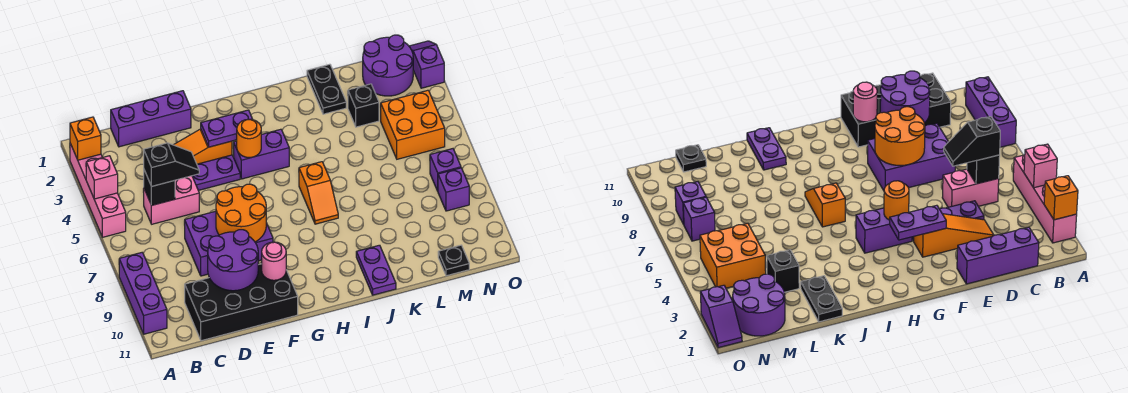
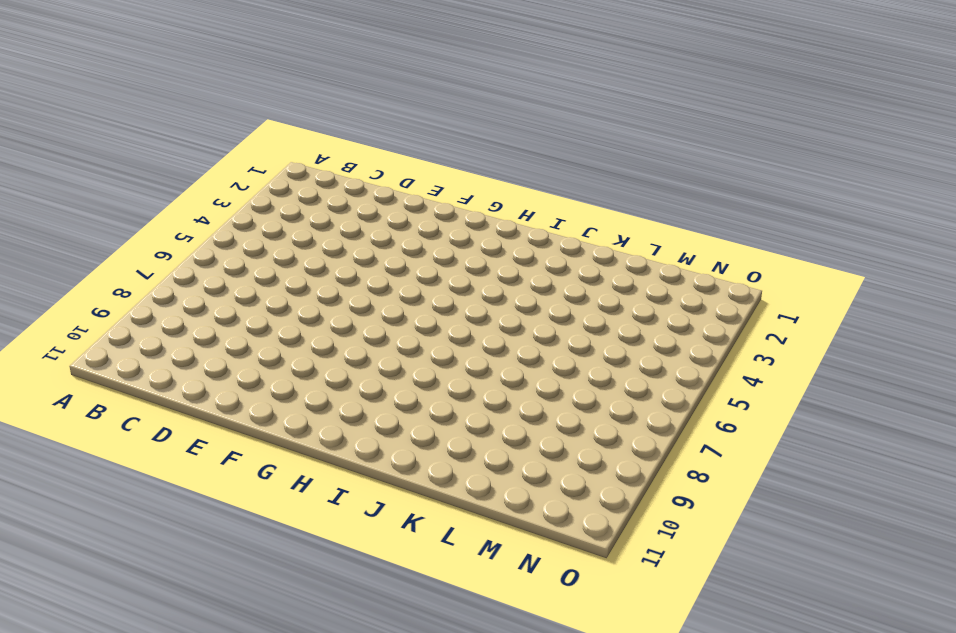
none -> pink brick A2:A5 level 1
none -> purple brick A8:A10 level 1
none -> purple brick C1:E1 level 1

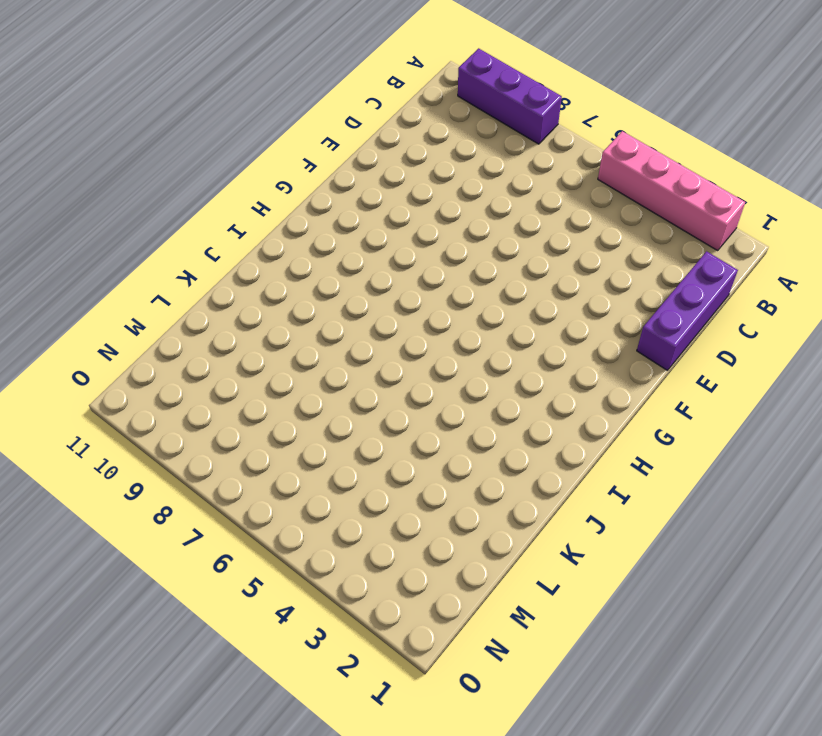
none -> pink brick C5:D5 level 1
none -> black brick C10:F11 level 1
none -> orange slope D3:F3 level 1 top F

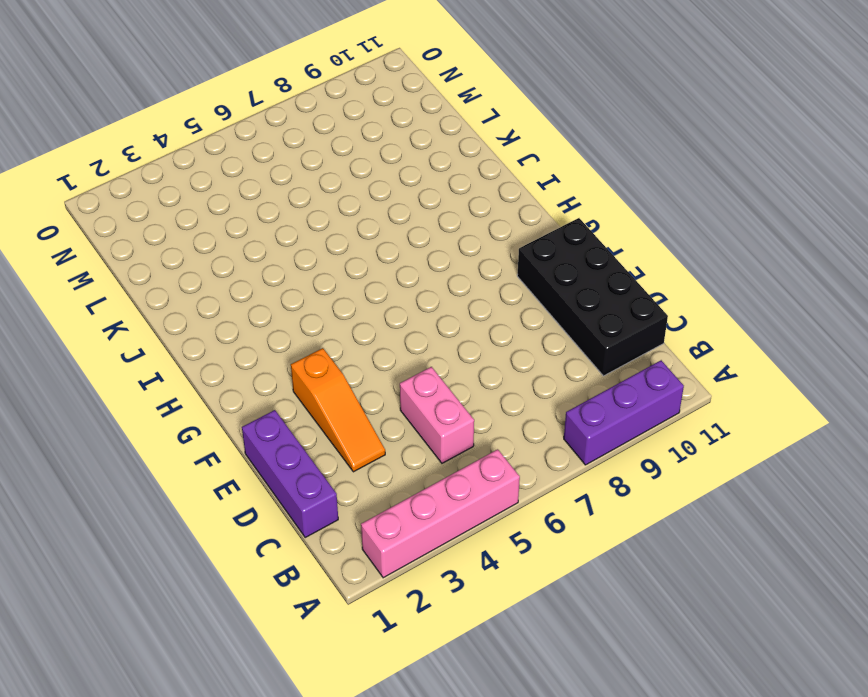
none -> purple plate D4:F4 level 1
none -> purple brick D7:F8 level 1
none -> purple brick G4:H4 level 1

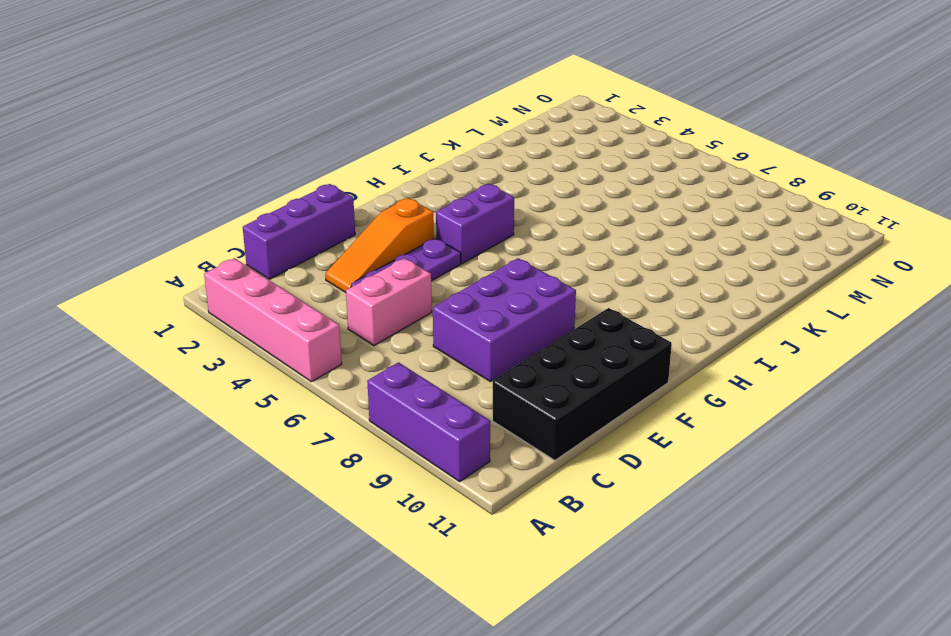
none -> orange slope I6:I7 level 1 top 6
none -> purple plate J10:J11 level 1
none -> black plate K1:K2 level 1

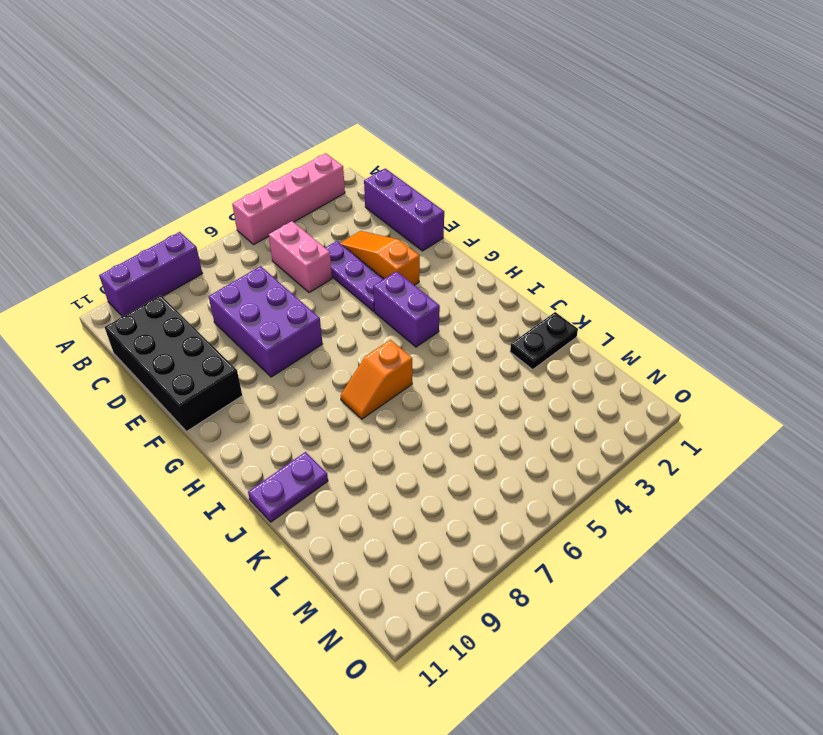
none -> black brick L3 level 1
none -> purple round brick M1:N2 level 1
none -> orange brick M4:N5 level 1

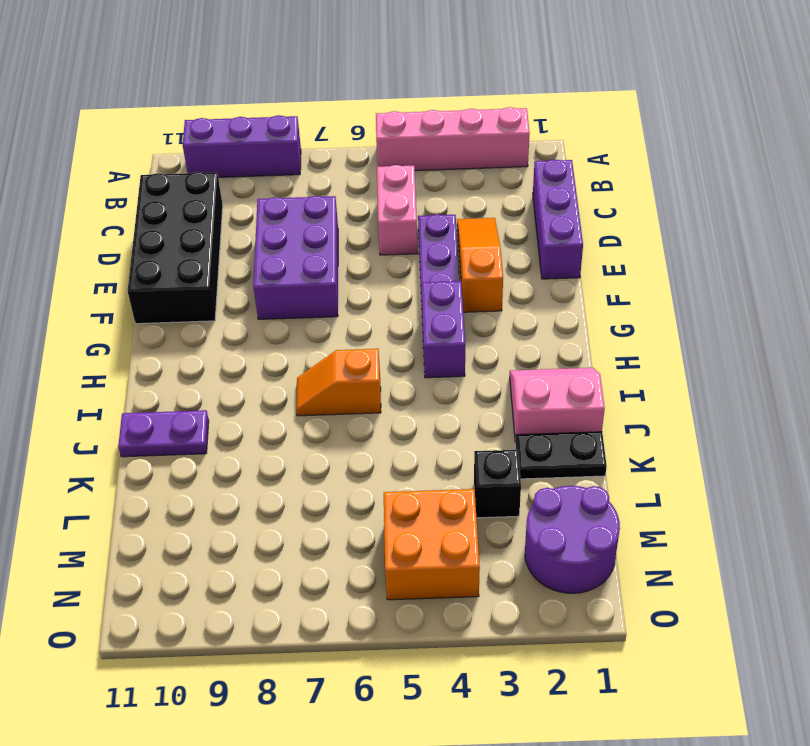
pink slope I1:J2 level 1 top J -> none
none -> black plate M11 level 1
none -> purple brick N7 level 1
none -> purple brick N8 level 1

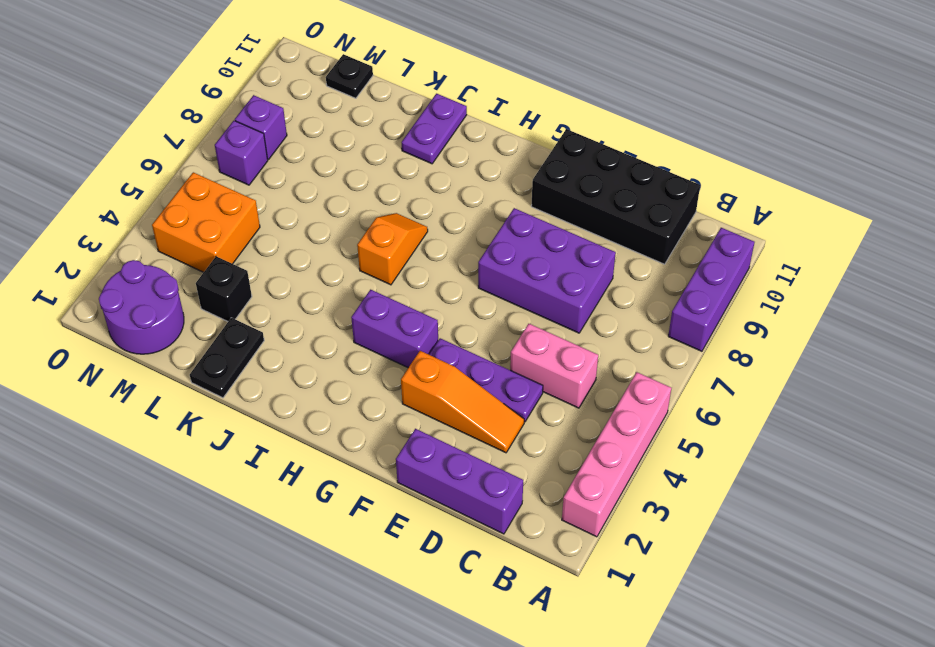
none -> purple slope O1:O2 level 1 top 2
none -> orange brick A2 level 2
none -> pink brick A4 level 2

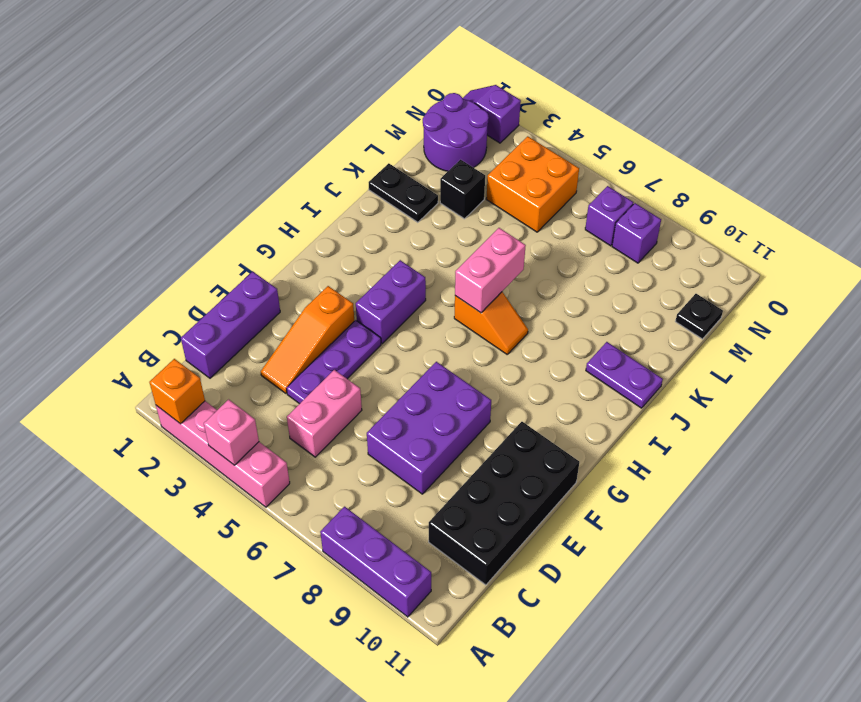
pink brick I6:J6 level 2 -> none
none -> black brick C5 level 2
none -> purple round brick D9:E10 level 2
none -> orange round brick E7:F8 level 2

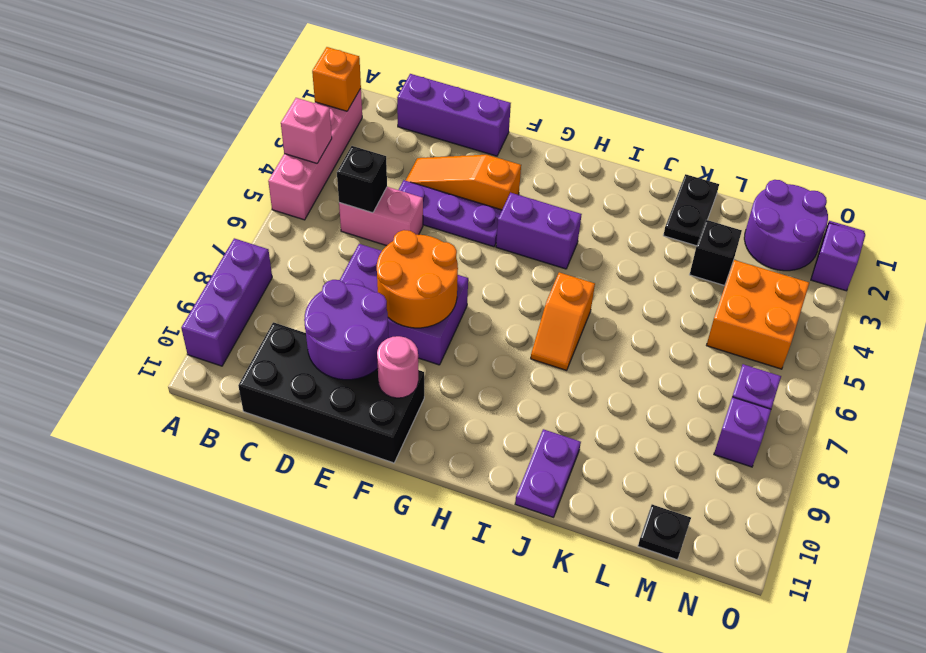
none -> purple plate F3:G3 level 2
none -> orange round brick G4 level 2
none -> black slope C5:D5 level 3 top C

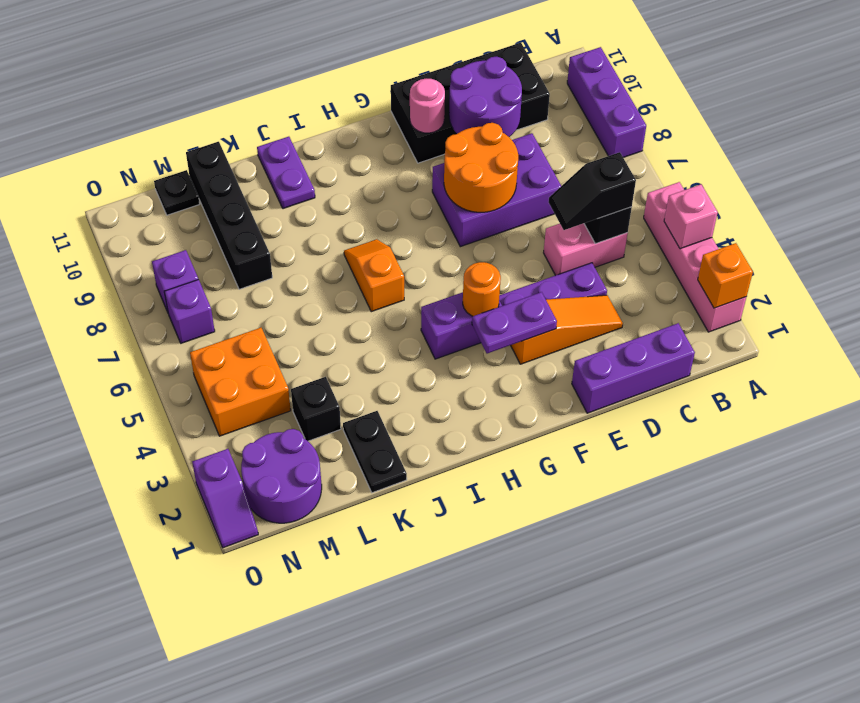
black brick L8:L11 level 1 -> none

